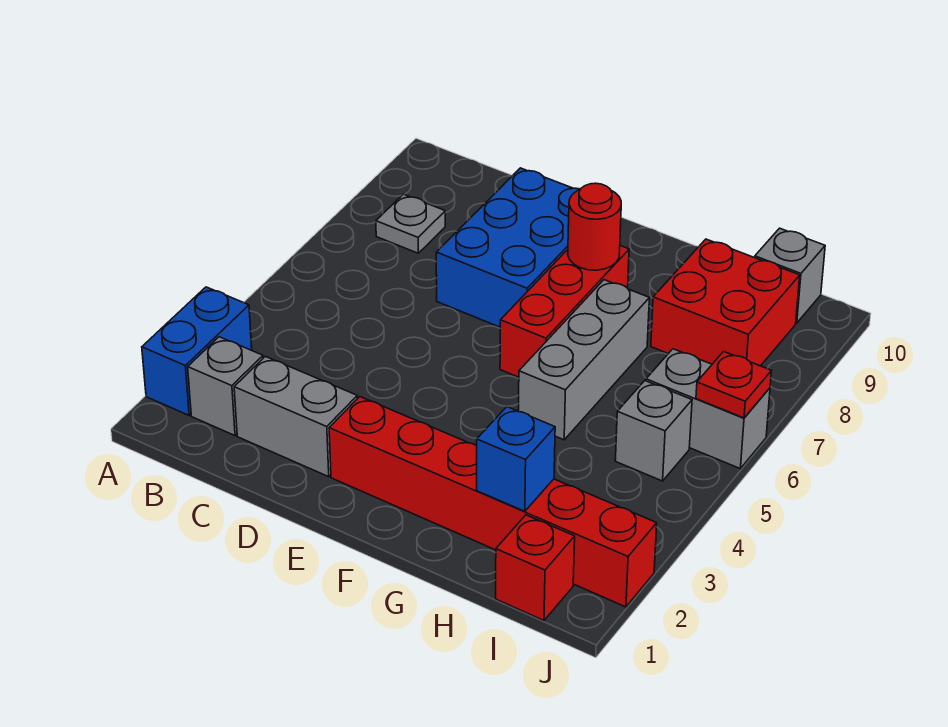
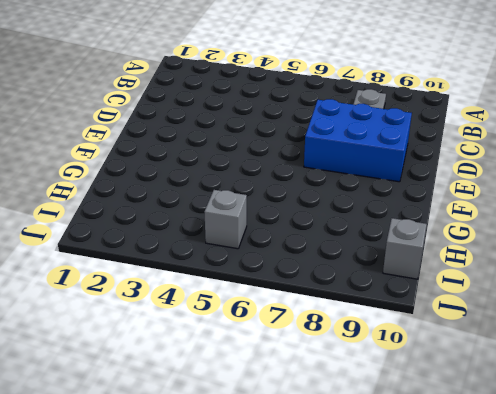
none -> blue brick A2:A3 level 1
none -> grey brick B2 level 1
none -> grey brick C2:D2 level 1

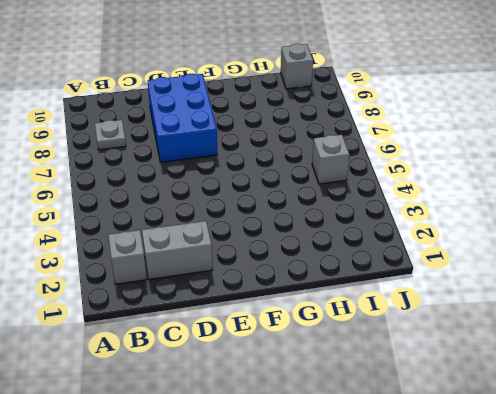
none -> blue brick A2:A3 level 1
none -> red brick E2:J2 level 1
none -> red brick F6:F8 level 1

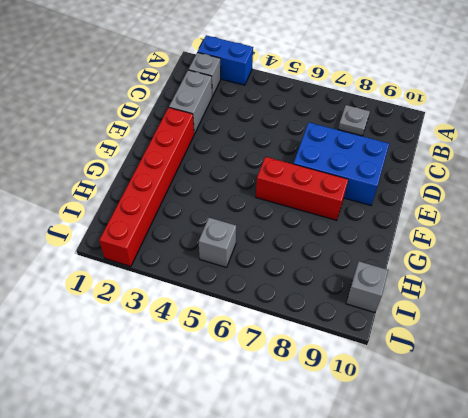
none -> grey brick G5:G7 level 1
none -> red brick H8:I9 level 1
none -> red brick I1 level 1

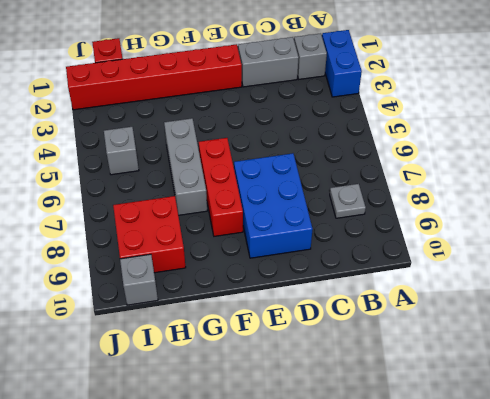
none -> grey brick I6:J6 level 1
none -> red round brick F8 level 2
none -> blue brick H2 level 2

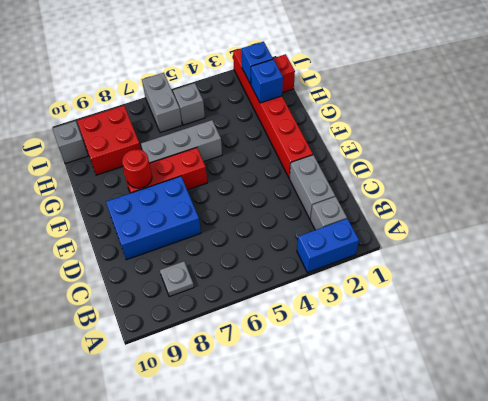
blue brick I2 level 2 -> none
none -> red plate J6 level 2

